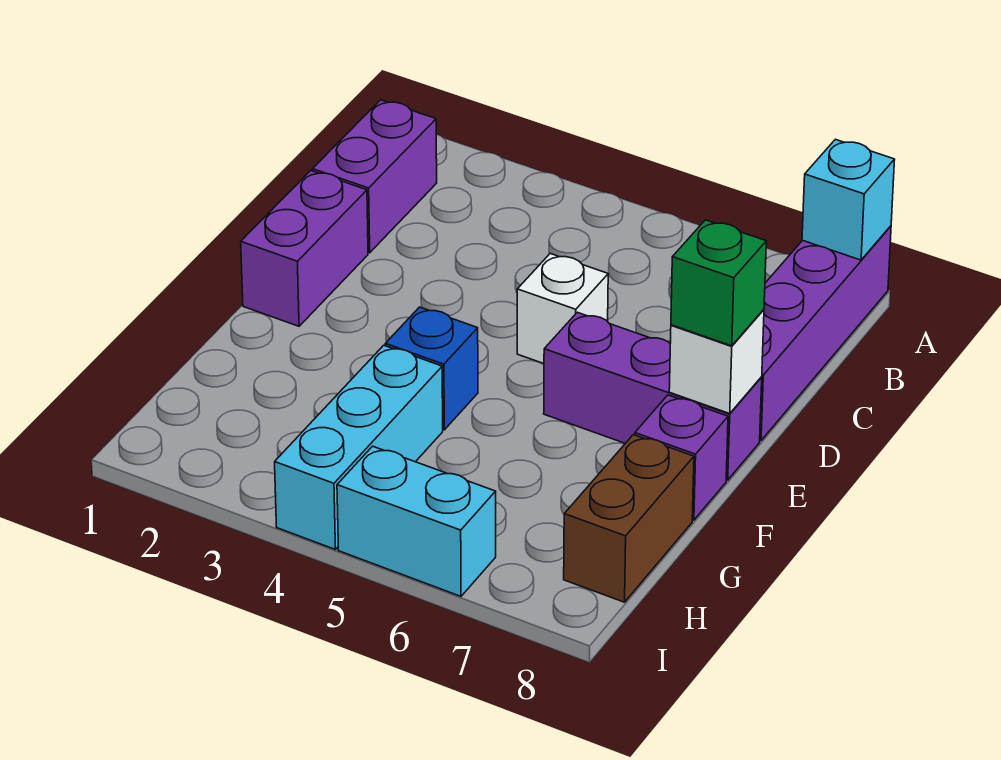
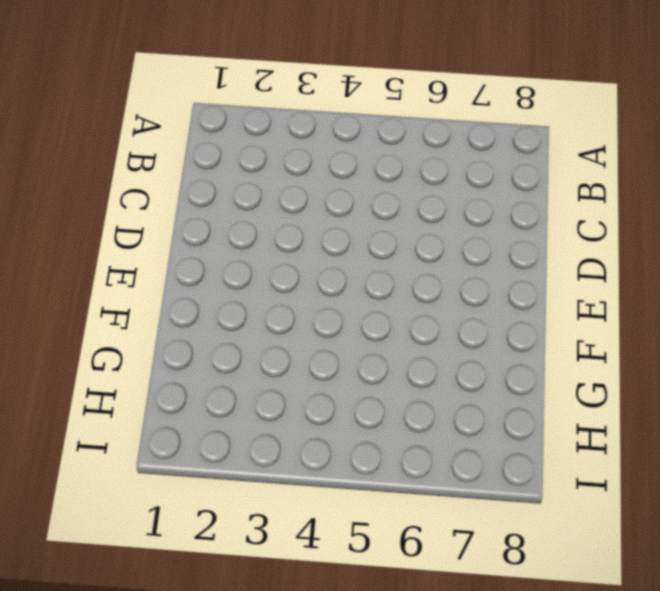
none -> purple brick A8:D8 level 1
none -> purple brick B1:C1 level 1
none -> purple brick D1:E1 level 1

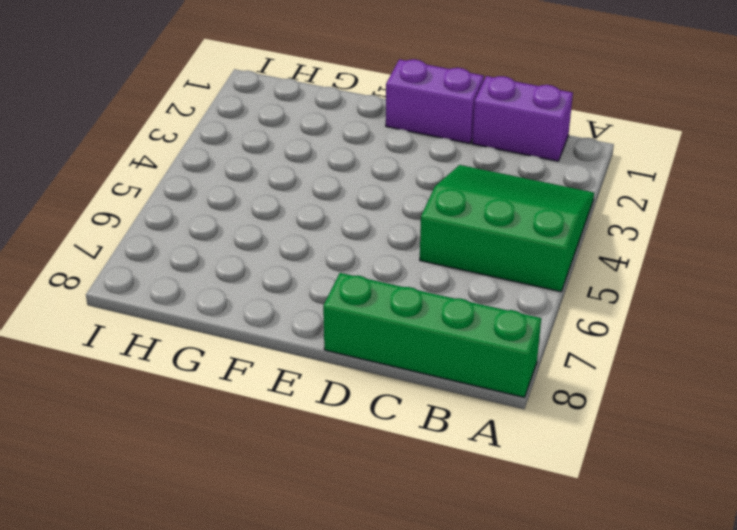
green slope A3:C5 level 1 top 5 -> none
green brick A8:D8 level 1 -> purple brick A8:D8 level 1
none -> white brick D5 level 1
none -> purple brick E6:E8 level 1
none -> blue brick F4 level 1

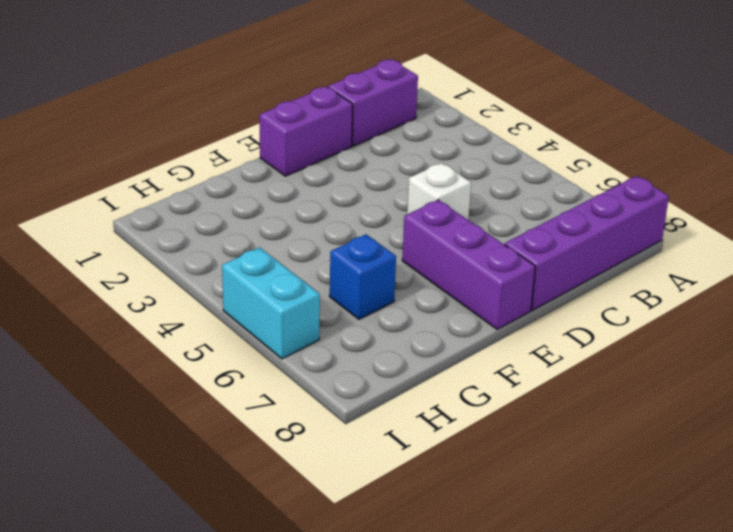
blue brick G6 level 1 -> blue brick F4 level 1
none -> purple brick F8 level 1
none -> cyan brick G4:I4 level 1
none -> brown brick G8:H8 level 1

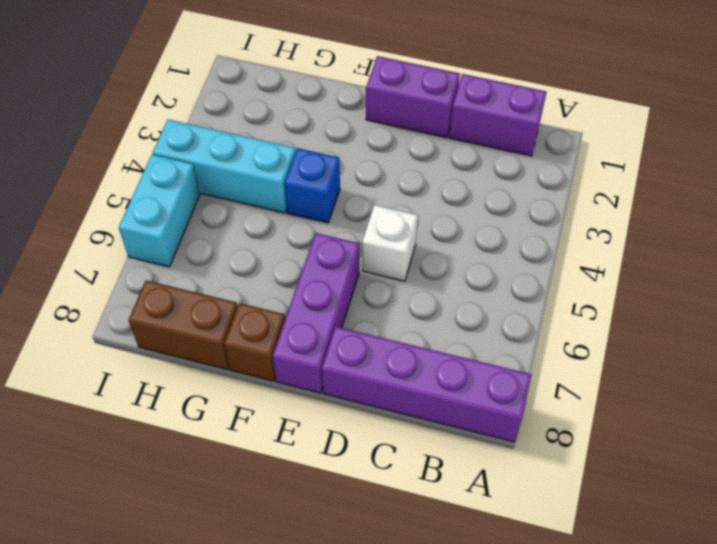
brown brick F8 level 1 -> purple brick F8 level 1
none -> cyan brick A8 level 2
none -> white brick E8 level 2
none -> green brick E8 level 3

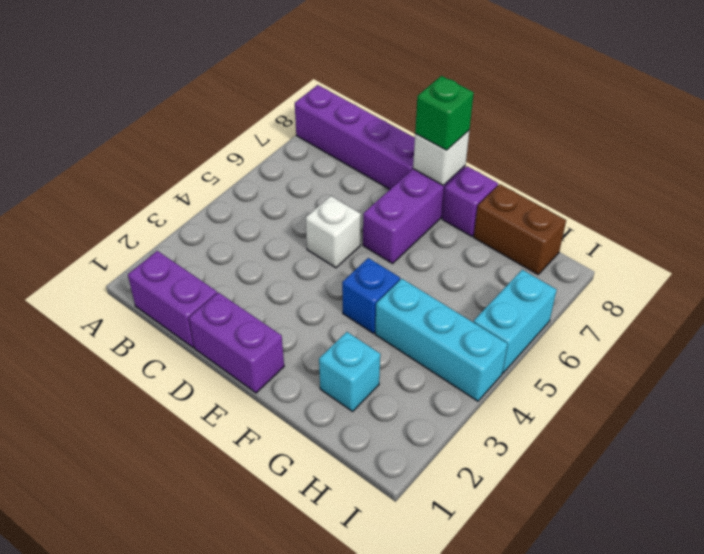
cyan brick G2 level 1 -> cyan brick A8 level 2

